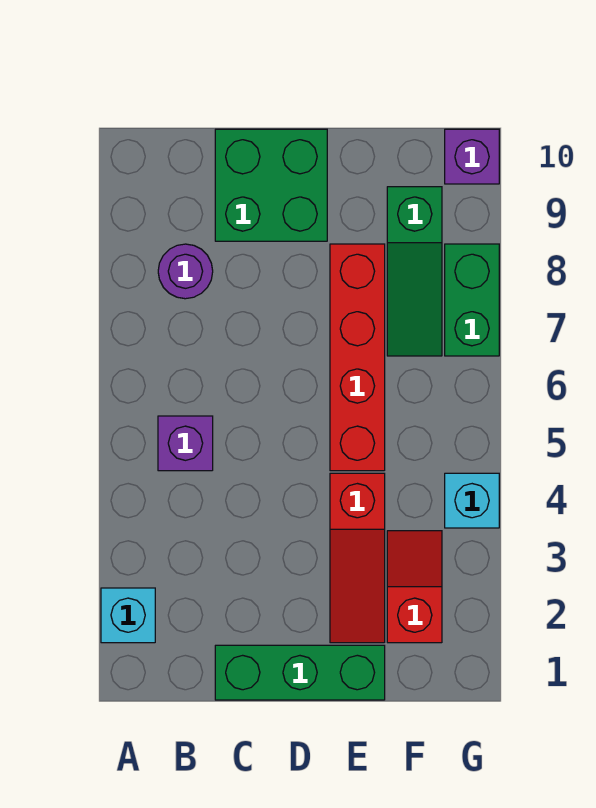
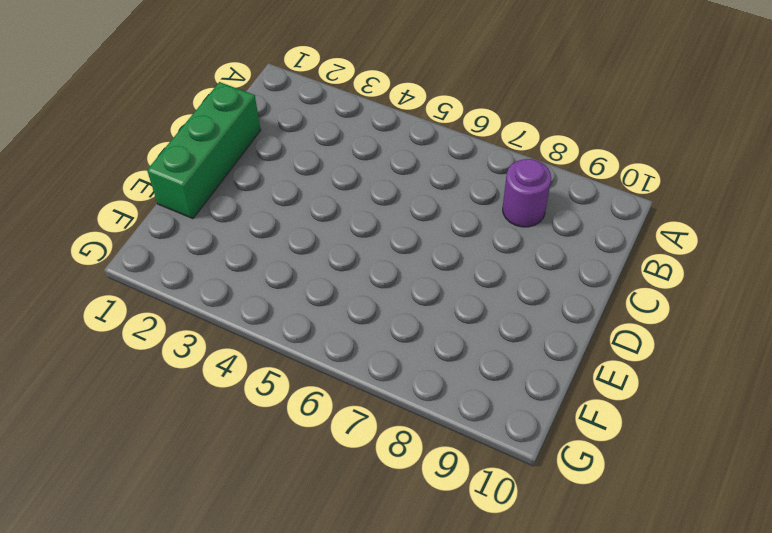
none -> cyan brick A2 level 1
none -> purple brick B5 level 1
none -> green brick C9:D10 level 1

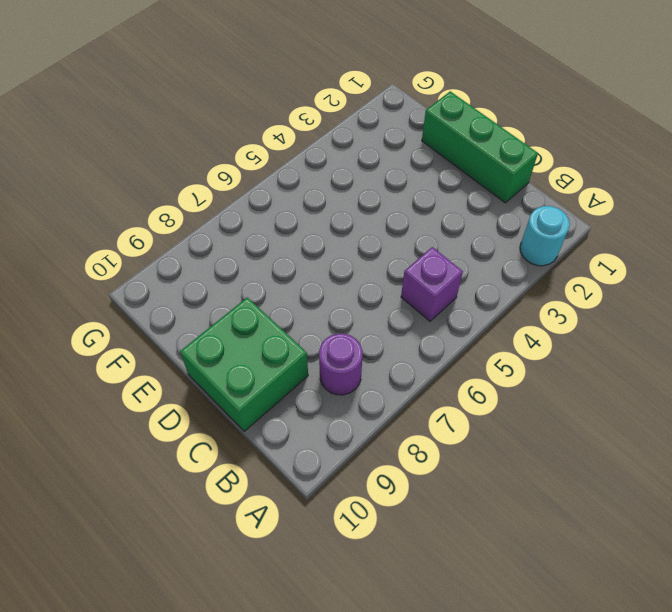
cyan round brick A2 level 1 -> cyan brick A2 level 1
none -> red slope E2:E4 level 1 top 4
none -> red brick E5:E8 level 1
none -> red slope F2:F3 level 1 top 2

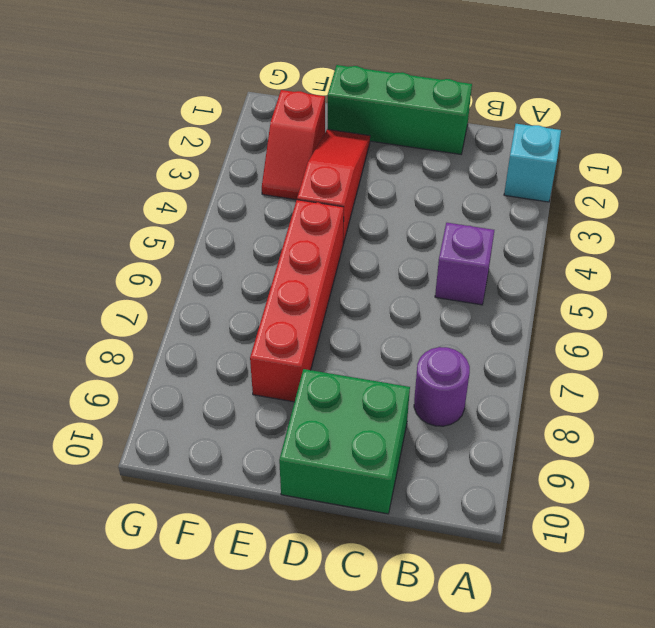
none -> green slope F7:F9 level 1 top 9
none -> cyan brick G4 level 1
none -> green brick G7:G8 level 1

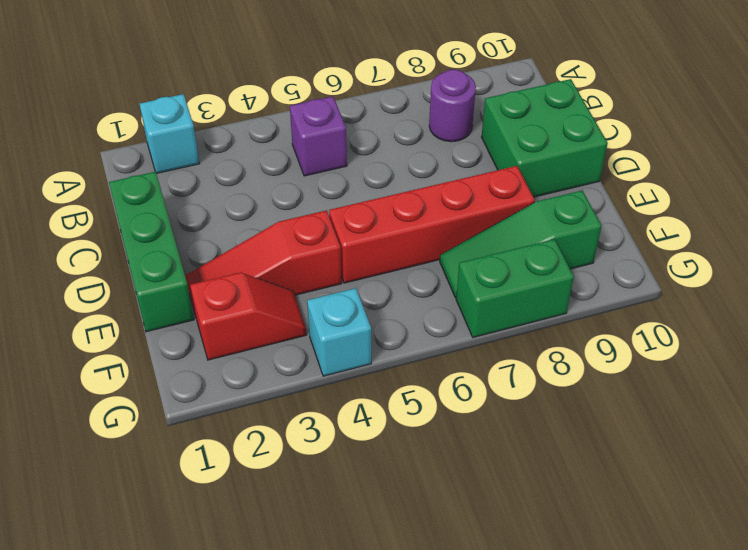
none -> purple brick G10 level 1

